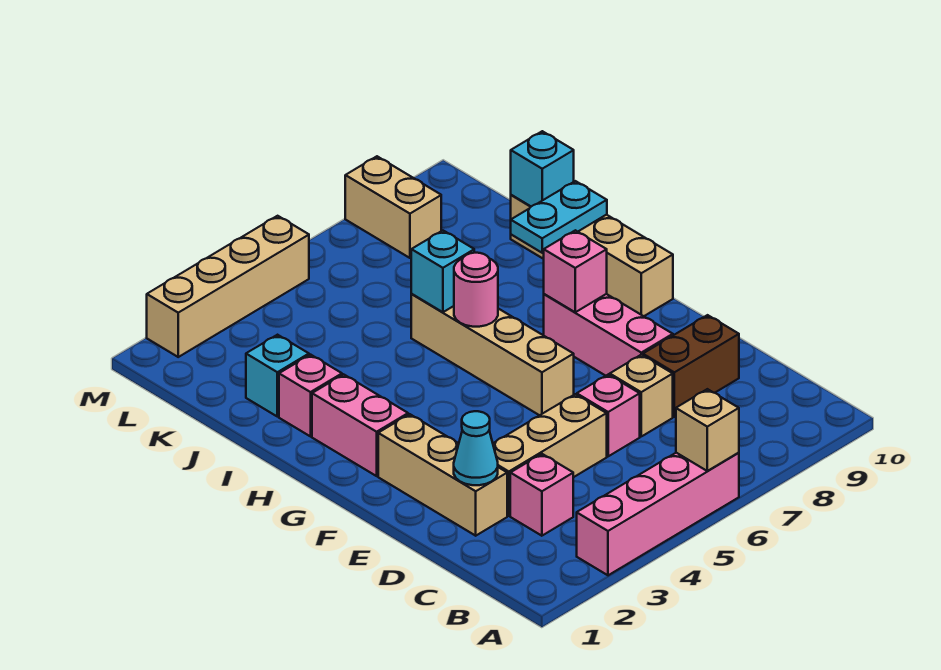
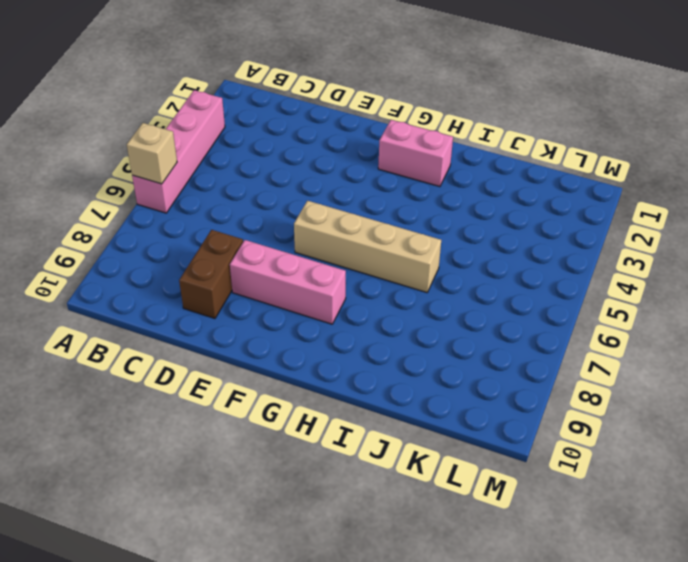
none -> pink brick C3 level 1
none -> tan brick D2:F2 level 1
none -> tan brick D3:D5 level 1

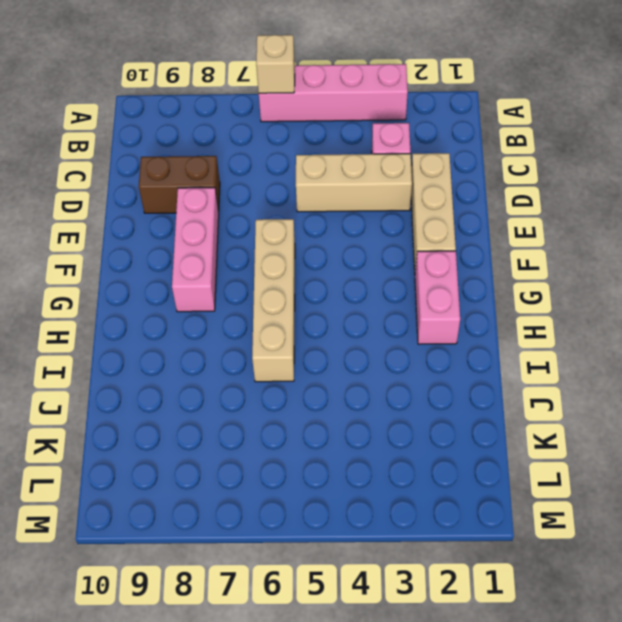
none -> pink brick D6 level 1
none -> tan brick D7 level 1
none -> tan brick G10:J10 level 1

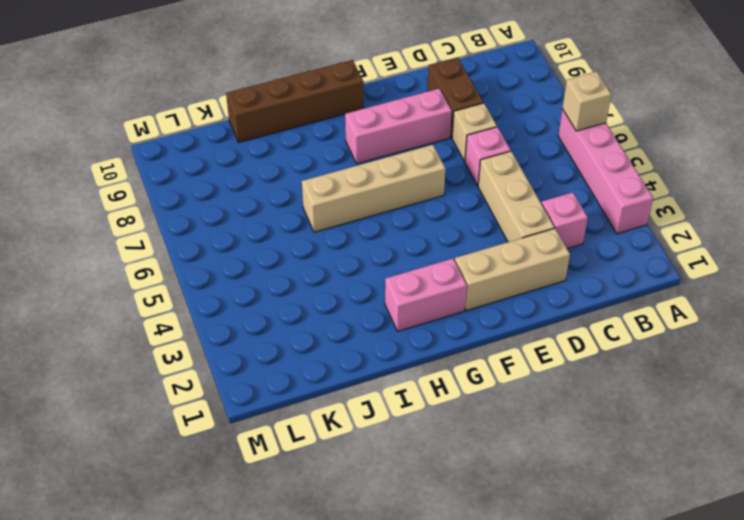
brown brick G10:J10 level 1 -> tan brick G10:J10 level 1
none -> pink brick I2 level 1
none -> cyan brick J2 level 1
none -> tan brick L8:M8 level 1

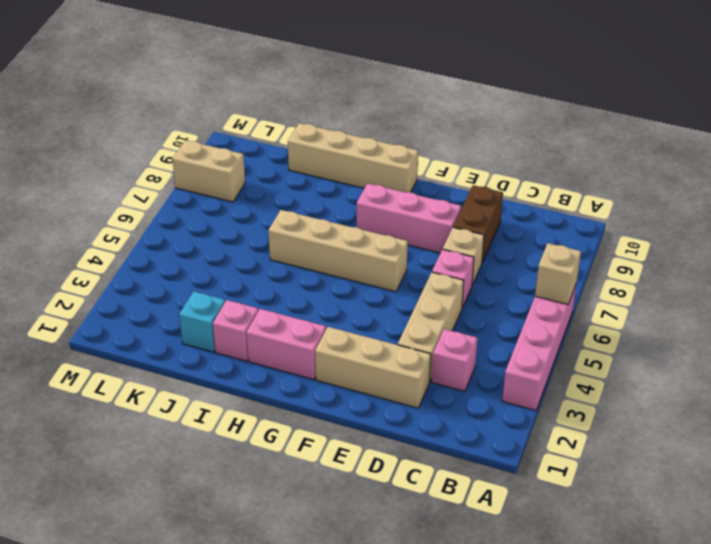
none -> tan brick M2:M5 level 1
none -> cyan cone D2 level 2
none -> pink brick G8 level 2

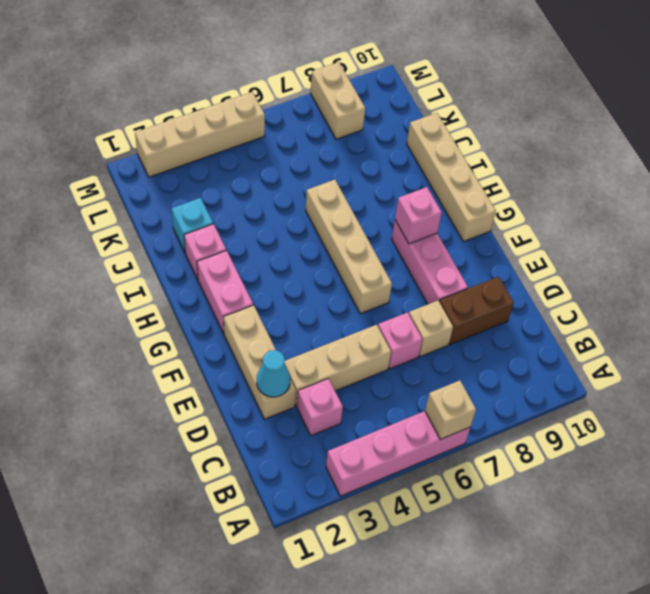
none -> pink round brick H6 level 2
none -> cyan brick I6 level 2
none -> cyan plate I9:I10 level 2

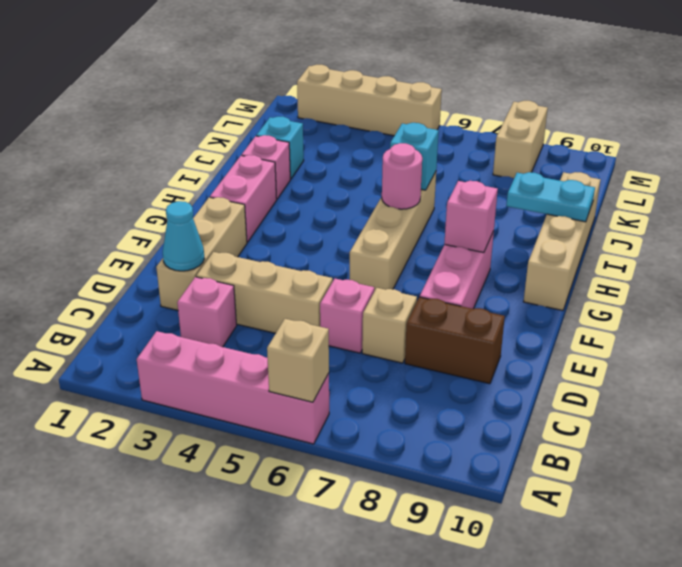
none -> cyan brick J10 level 2

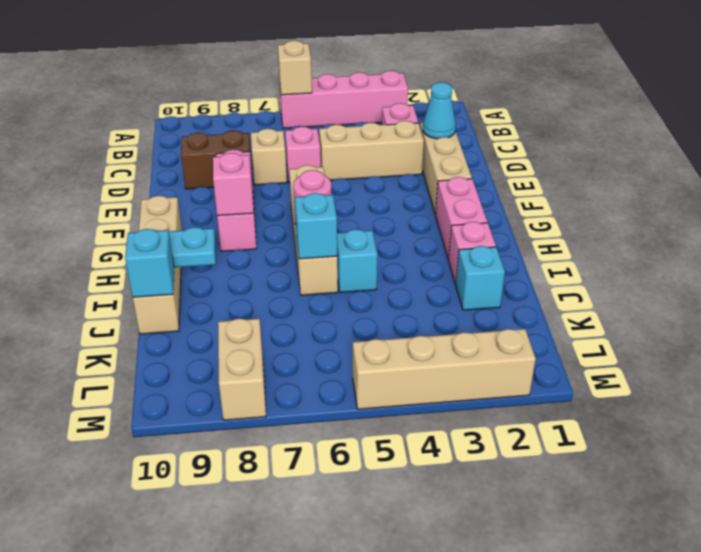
cyan brick I5 level 1 -> none

